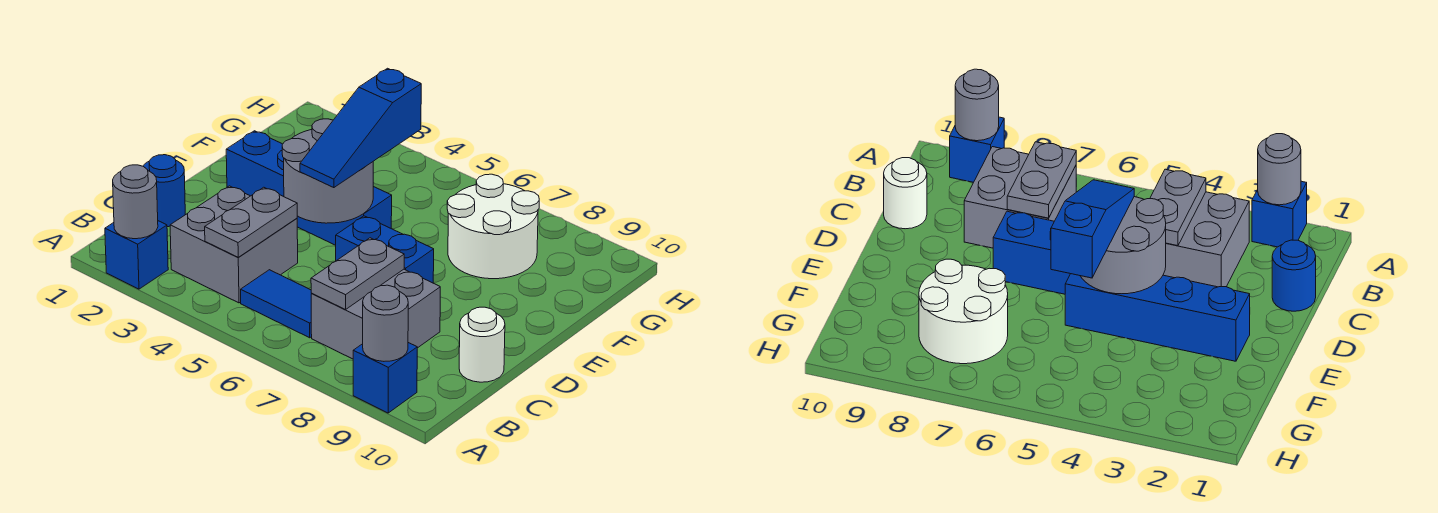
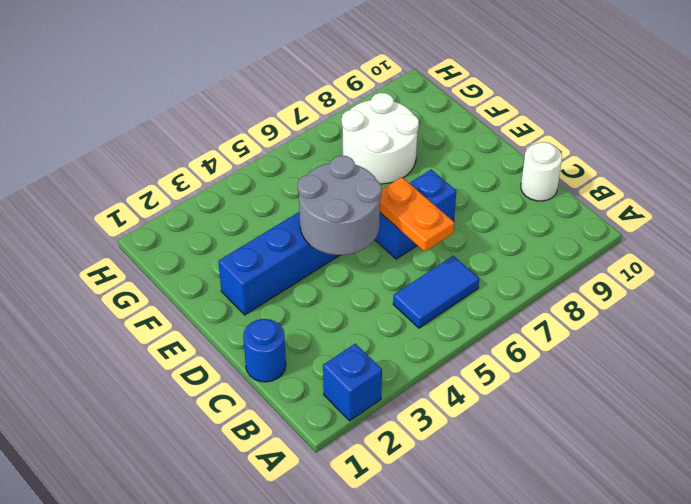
orange plate C6:D6 level 2 -> none
none -> blue brick A9 level 1
none -> grey brick B3:C4 level 1
none -> grey brick B7:C8 level 1

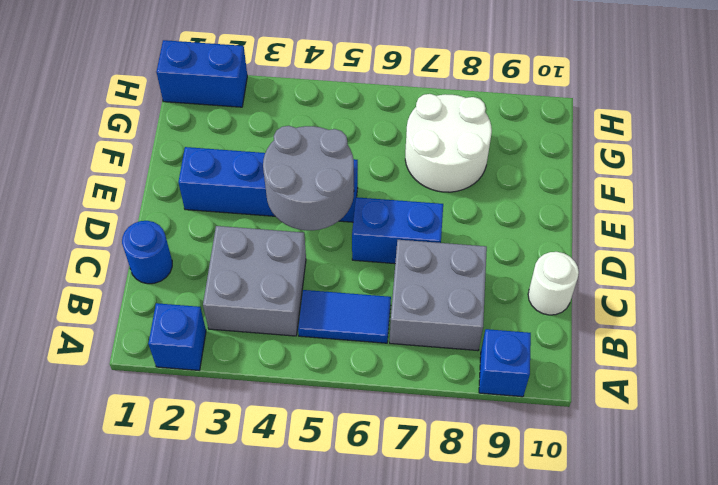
blue brick H1:H2 level 1 -> none
none -> grey round brick A2 level 2
none -> grey round brick A9 level 2
none -> grey plate B4:C4 level 2

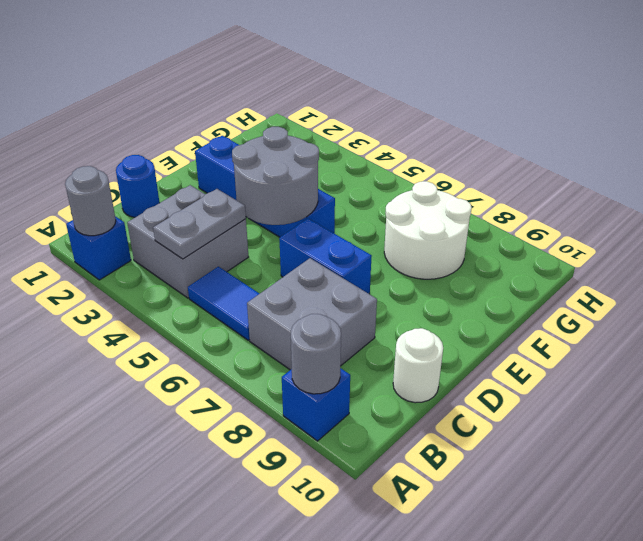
none -> grey plate B7:C7 level 2
none -> blue slope D5:F5 level 3 top F

